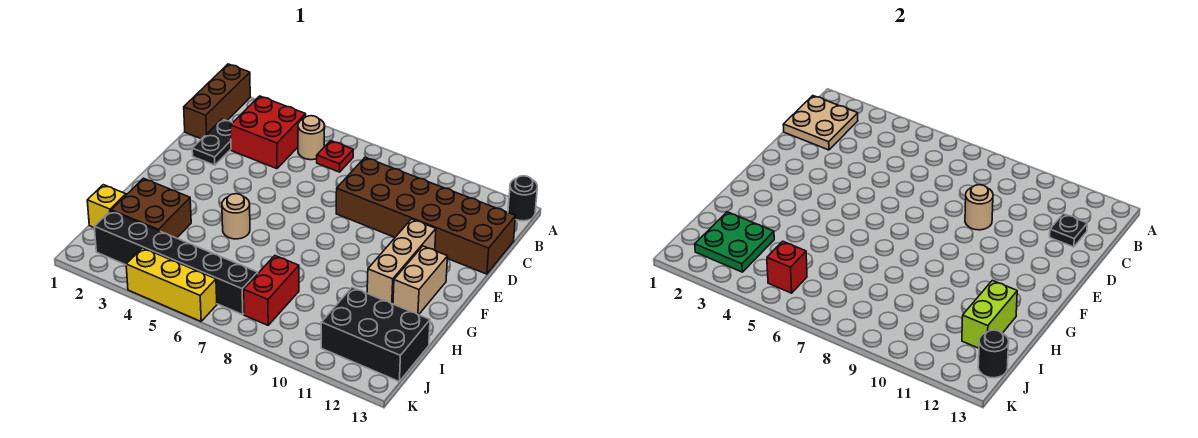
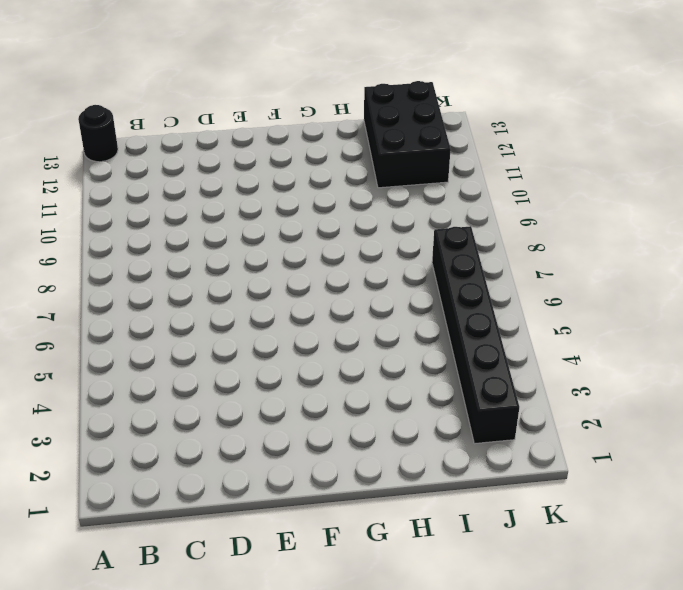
none -> brown brick A1:C1 level 1
none -> red brick B3:C4 level 1
none -> tan round brick B5 level 1

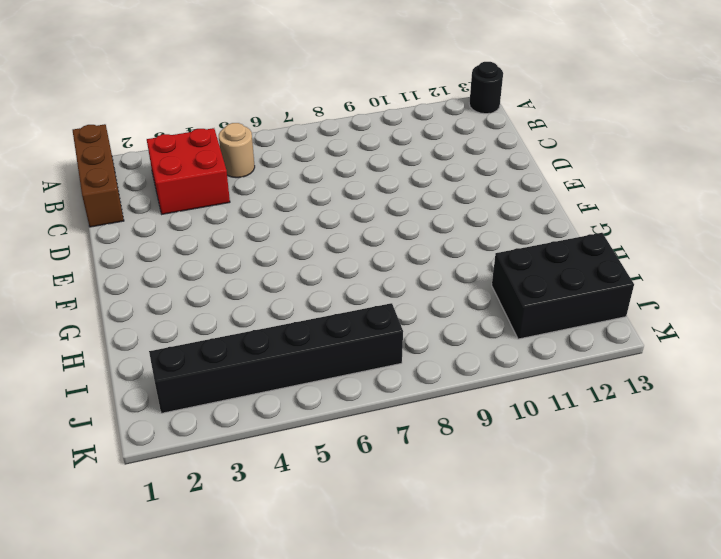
none -> red plate B6 level 1
none -> black plate C2:D2 level 1
none -> brown brick C8:D13 level 1

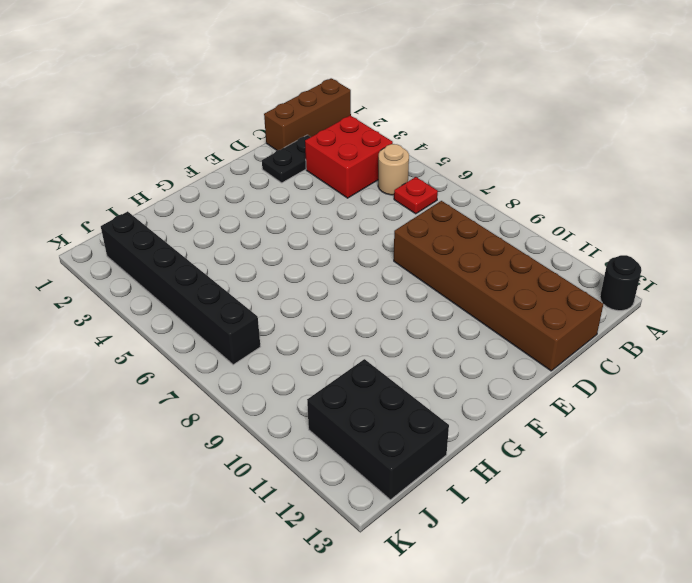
none -> tan brick E11:G11 level 1
none -> tan brick F12:G12 level 1
none -> tan round brick G5 level 1

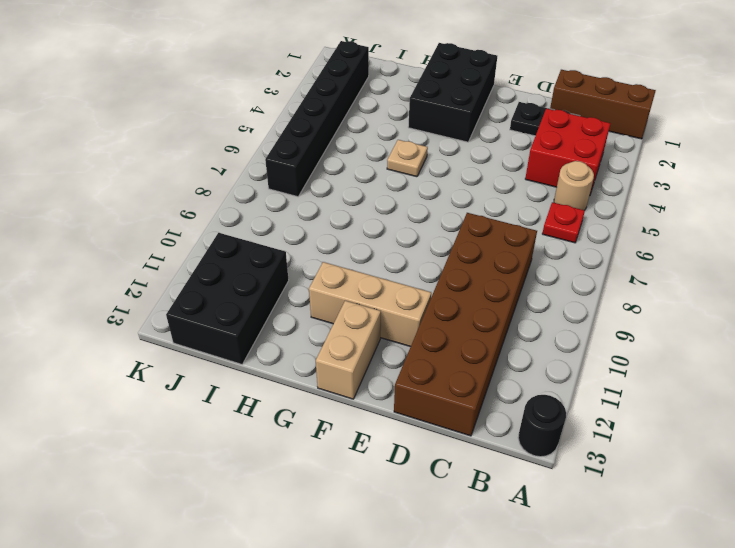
black brick F1:G3 level 1 -> none
tan brick F12:F13 level 1 -> tan brick F12:G12 level 1
tan plate G5 level 1 -> tan round brick G5 level 1
none -> brown brick H2:I3 level 1
none -> yellow brick I1 level 1
none -> red brick I8:J8 level 1

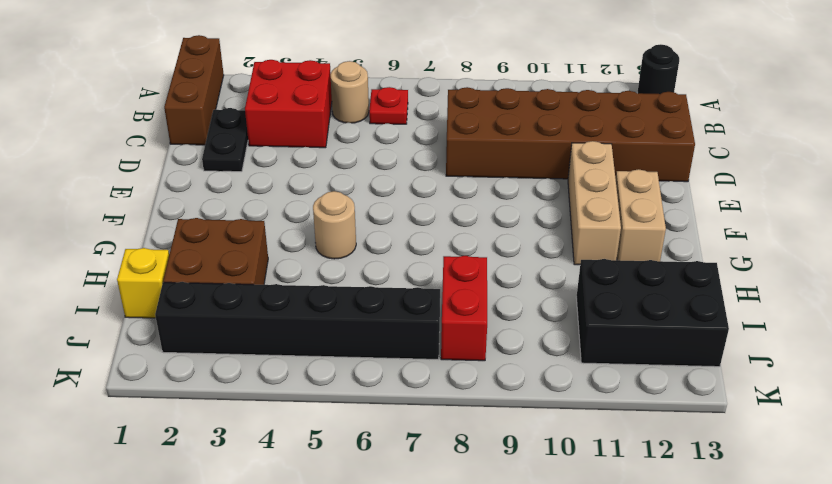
none -> yellow brick K4:K6 level 1
none -> tan plate B1:C2 level 2
none -> black plate C12 level 2

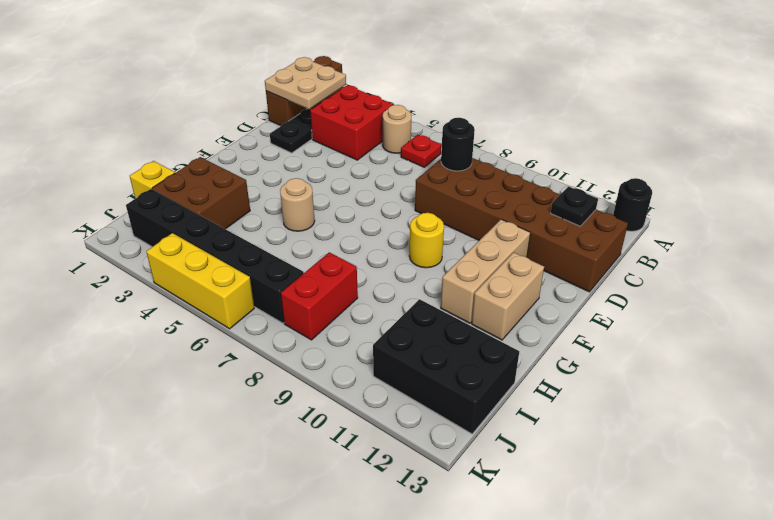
black round brick C8 level 2 -> black round brick J13 level 2
yellow round brick F9 level 1 -> none
none -> tan round brick D9 level 2
none -> lime brick H12:I12 level 2
none -> green plate I2:J3 level 2

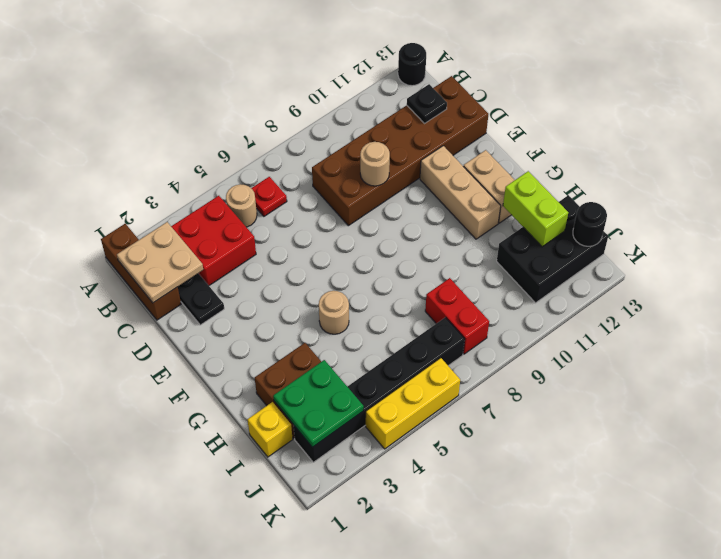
none -> red brick J5 level 2

